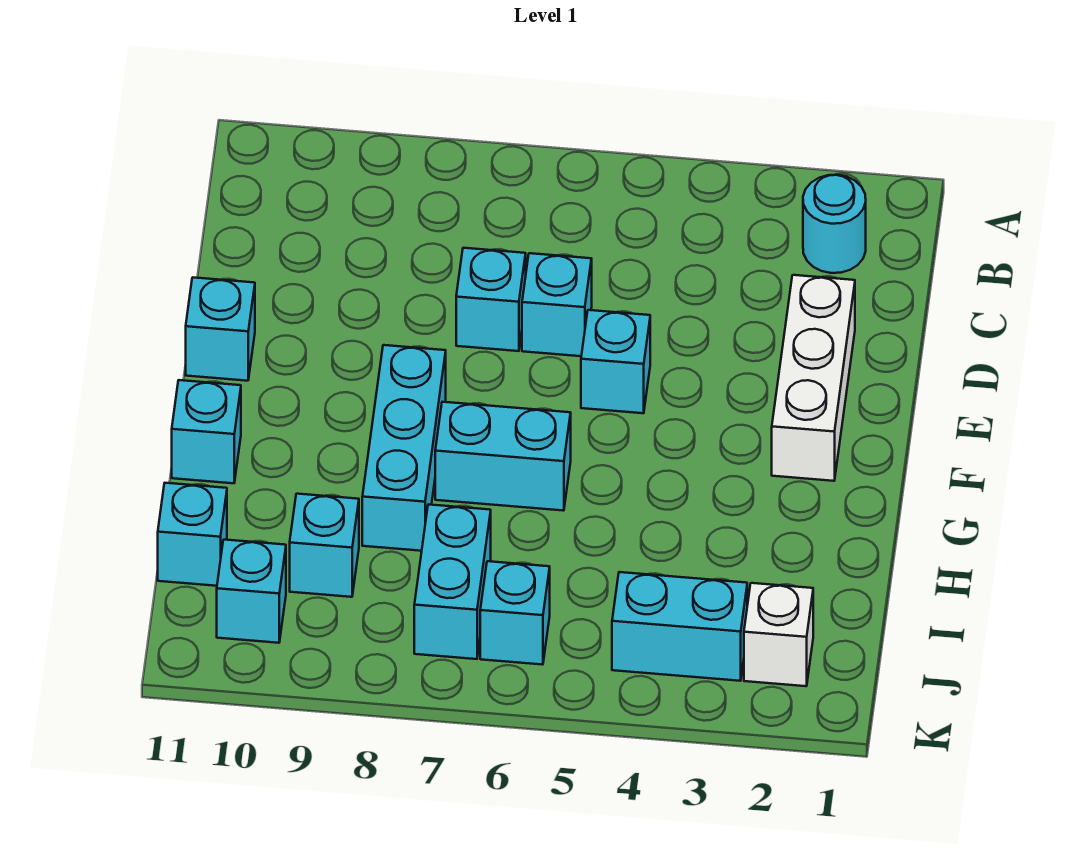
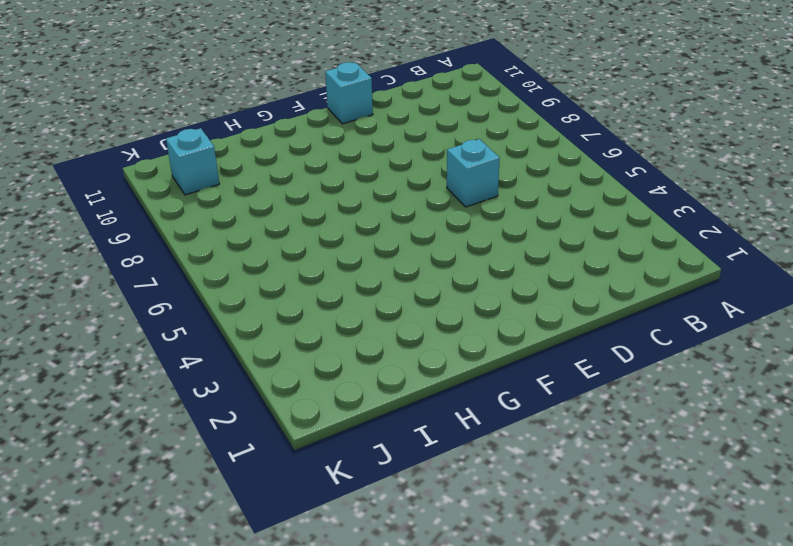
none -> cyan round brick B2 level 1
none -> white brick D2:F2 level 1
none -> cyan brick D7 level 1

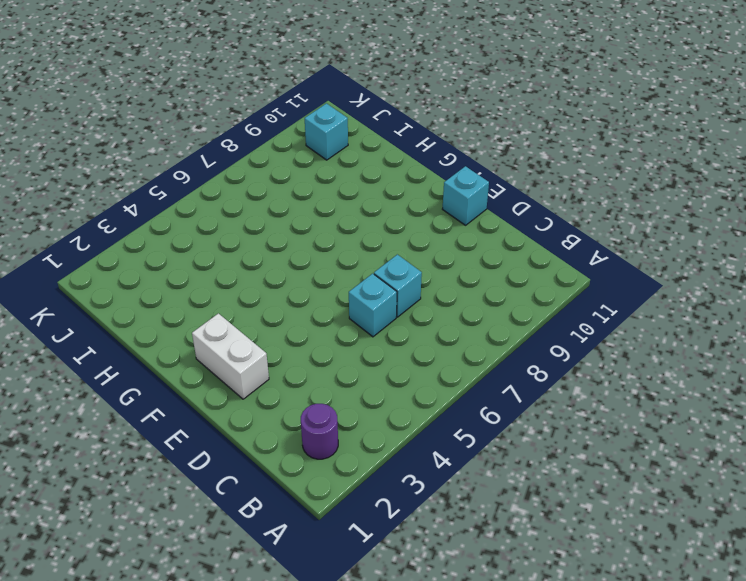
purple round brick B2 level 1 -> cyan round brick B2 level 1
white brick E2:F2 level 1 -> white brick D2:F2 level 1
none -> cyan brick E5 level 1
none -> cyan brick F8:H8 level 1
none -> cyan brick G6:G7 level 1

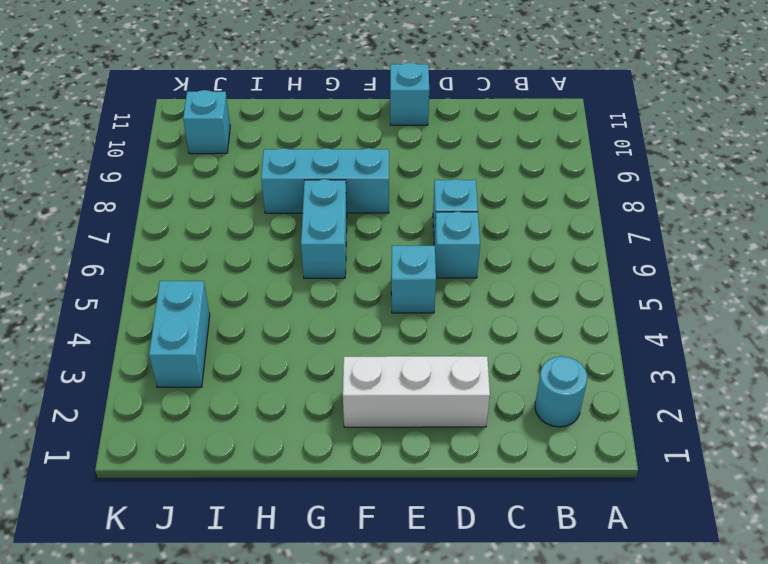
none -> cyan brick G11 level 1
none -> cyan brick I7:J7 level 1
none -> cyan brick I9 level 1

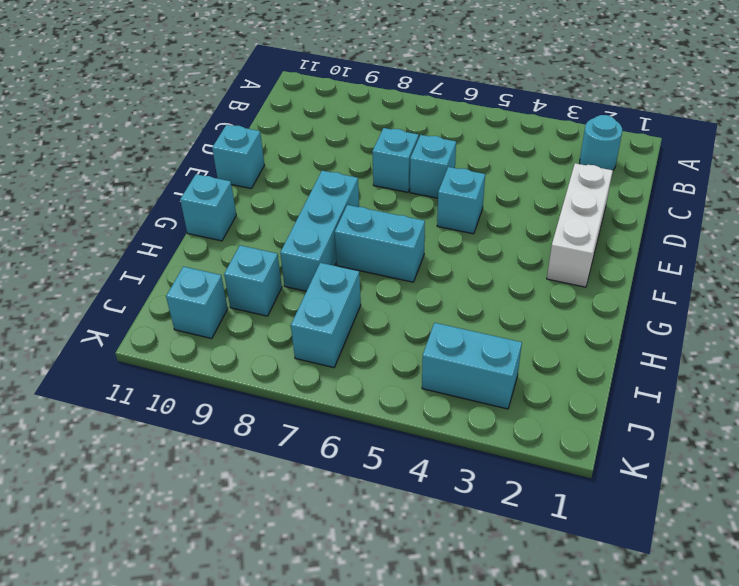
none -> cyan brick I11 level 1
none -> white brick J2 level 1
none -> cyan brick J6 level 1

